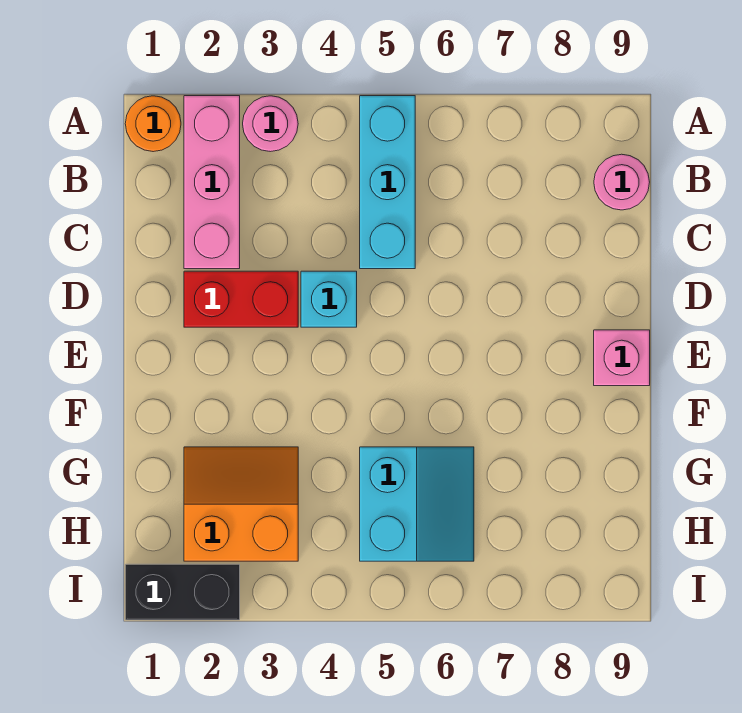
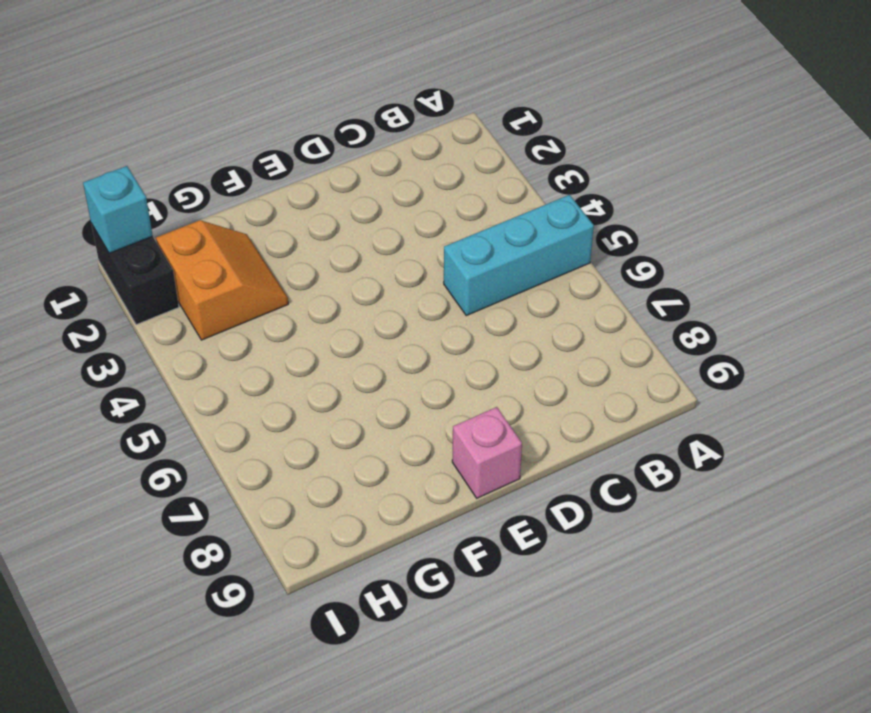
cyan brick I1 level 2 -> cyan brick D4 level 1
none -> orange round brick A1 level 1
none -> pink brick A2:C2 level 1

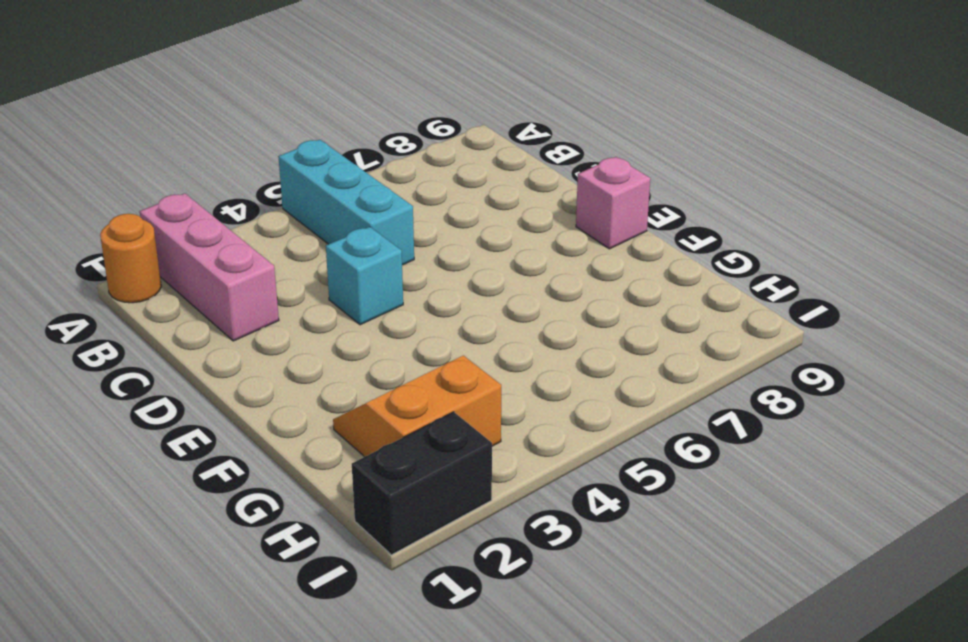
none -> pink round brick A3 level 1
none -> pink round brick B9 level 1

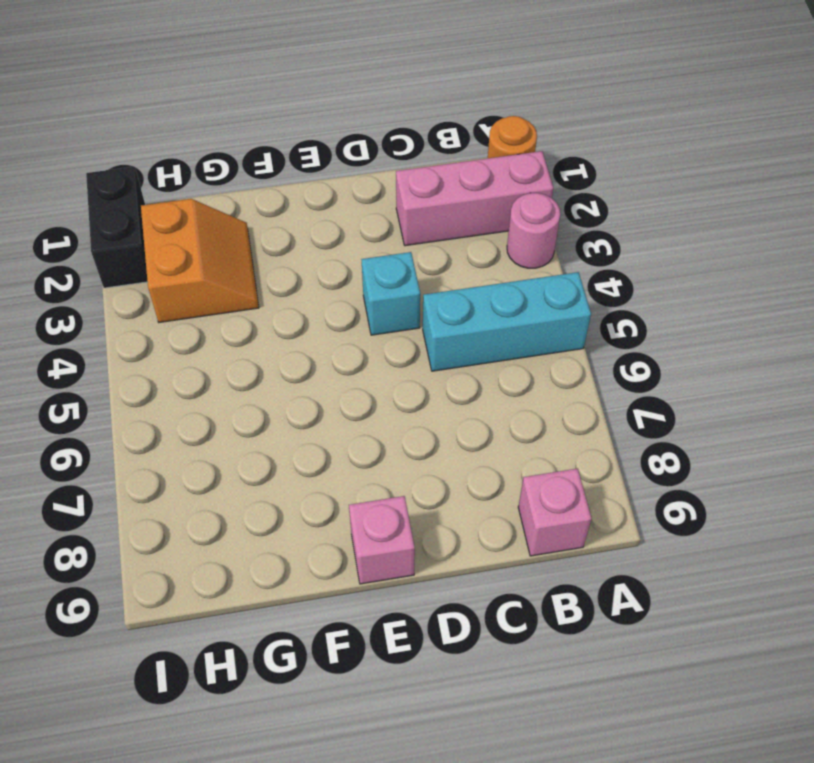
pink brick B9 level 1 -> pink round brick B9 level 1
none -> red brick D2:D3 level 1
none -> cyan slope G5:H6 level 1 top 5

